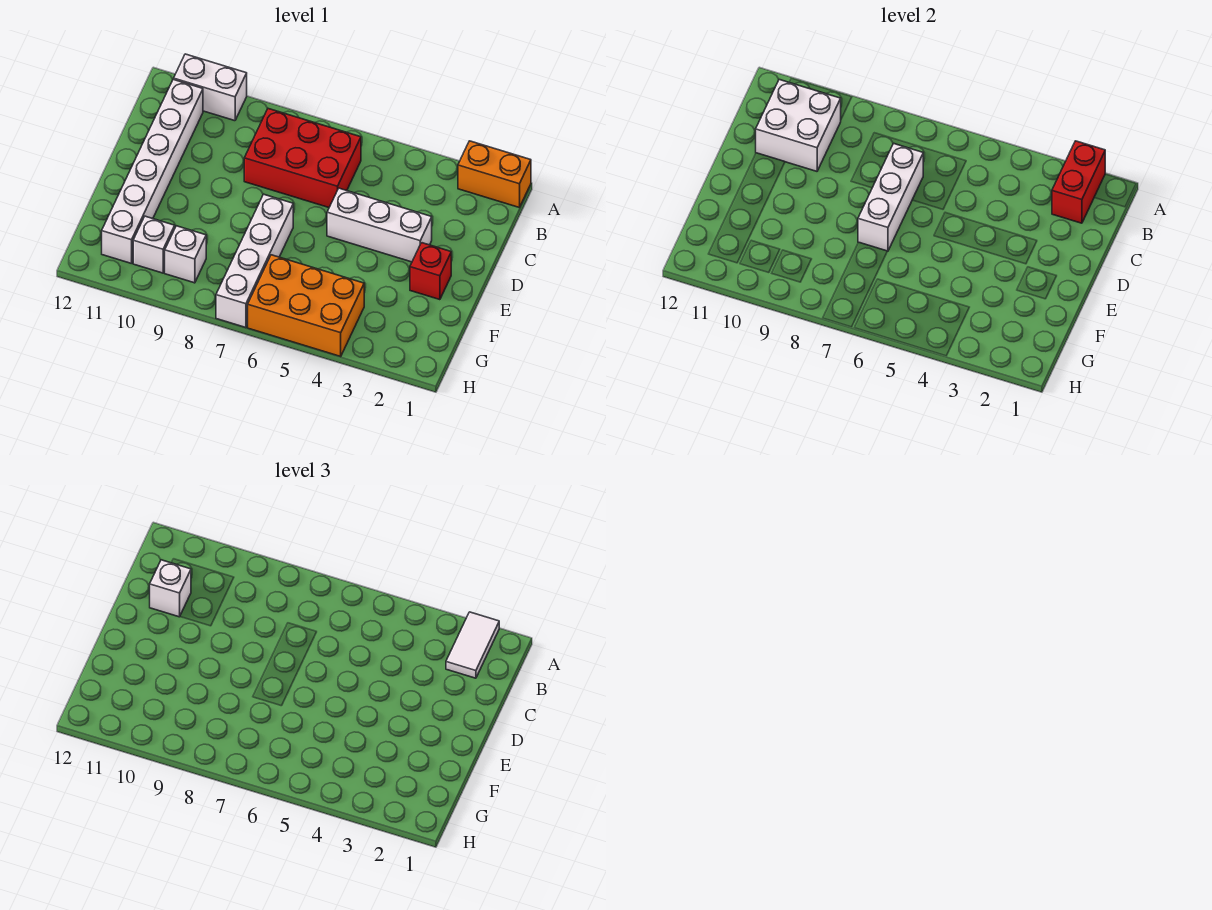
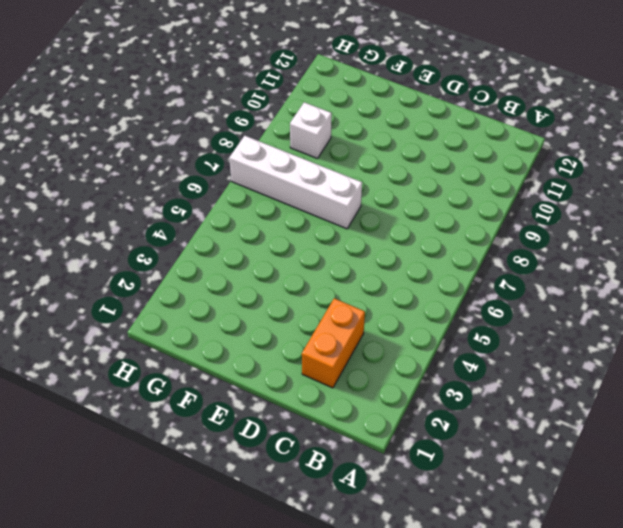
orange brick C2:C3 level 1 -> orange brick A1:A2 level 1
none -> white brick A10:A11 level 1
none -> red brick B6:C8 level 1
none -> white brick B11:G11 level 1

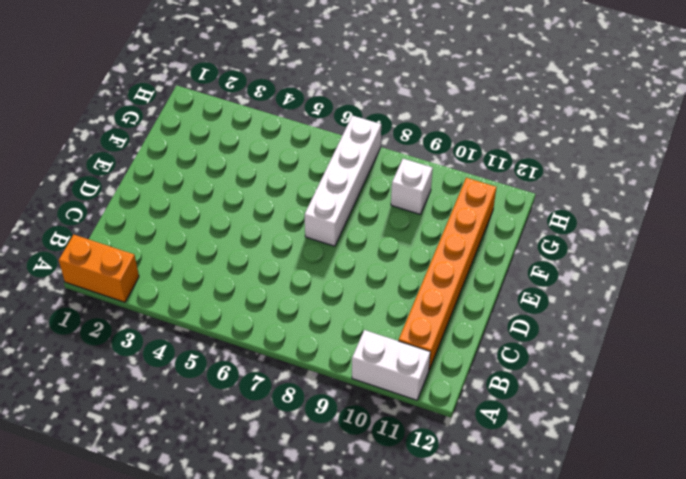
orange brick B11:G11 level 1 -> white brick B11:G11 level 1
none -> red brick B6:C8 level 1
none -> white brick D3:D5 level 1
none -> red brick E2 level 1

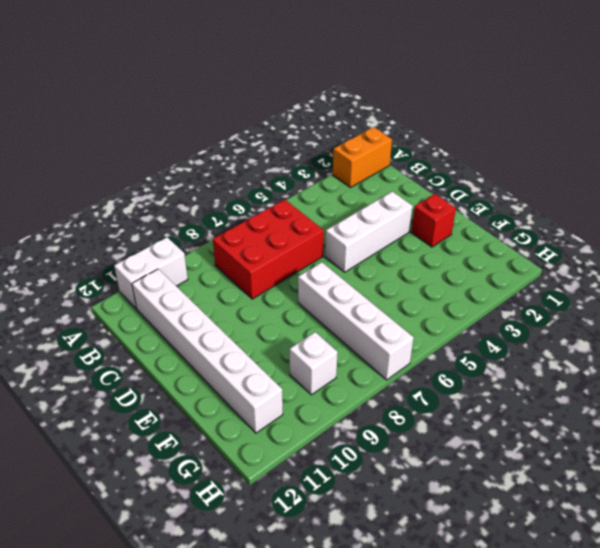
none -> orange brick G4:H6 level 1
none -> white brick G10 level 1
none -> red brick A2:B2 level 2

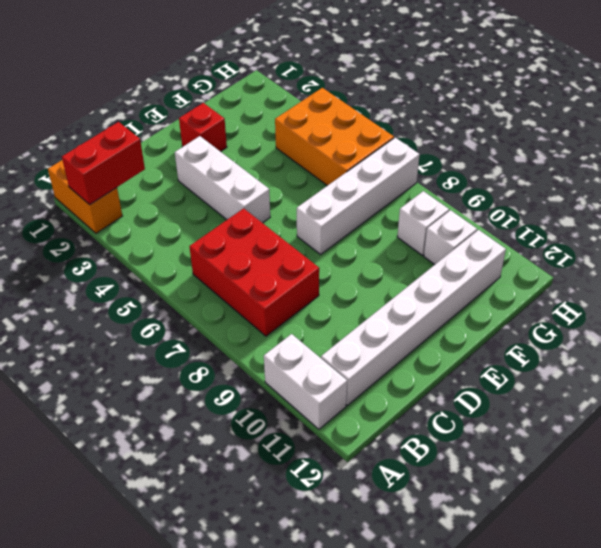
none -> white brick B10:C11 level 2
none -> white brick C7:E7 level 2
none -> white tile A2:B2 level 3

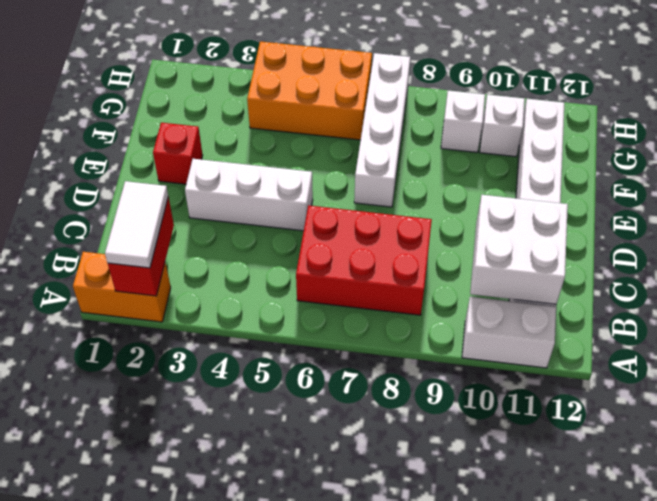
none -> white brick C7:E7 level 2
none -> white brick C11 level 3

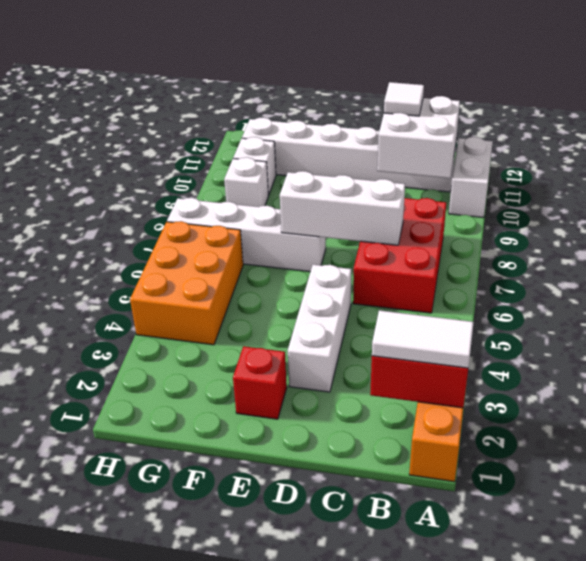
white tile C11 level 3 -> white brick C11 level 3

